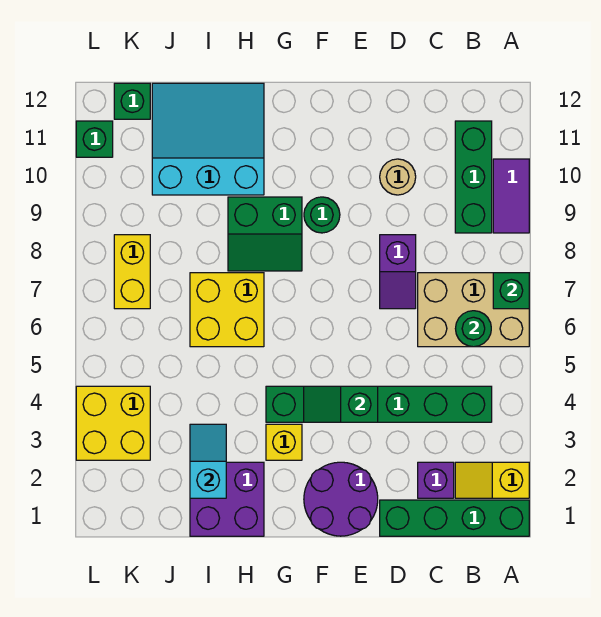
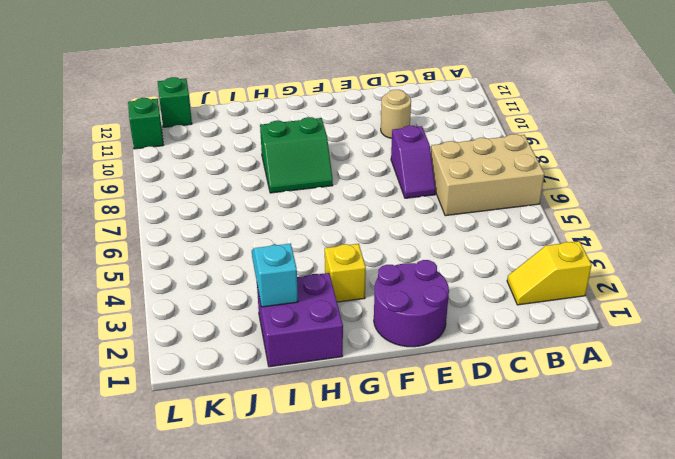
none -> green brick A1:D1 level 1
none -> purple tile A9:A10 level 1
none -> green brick B4:G4 level 1

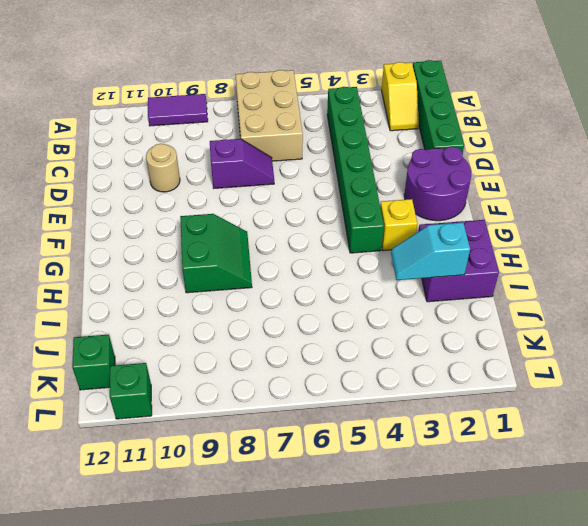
none -> green brick B9:B11 level 1
none -> purple brick C2 level 1
none -> green round brick F9 level 1

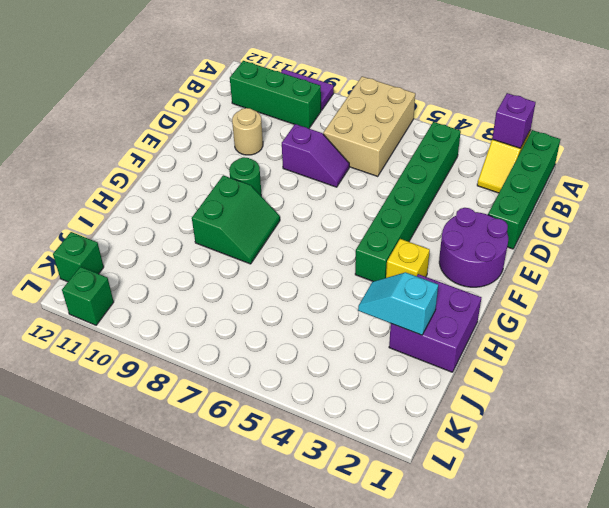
purple brick A2 level 2 -> purple brick C2 level 1
none -> yellow brick H6:I7 level 1
none -> cyan slope H10:J12 level 1 top 10
none -> yellow brick K3:L4 level 1

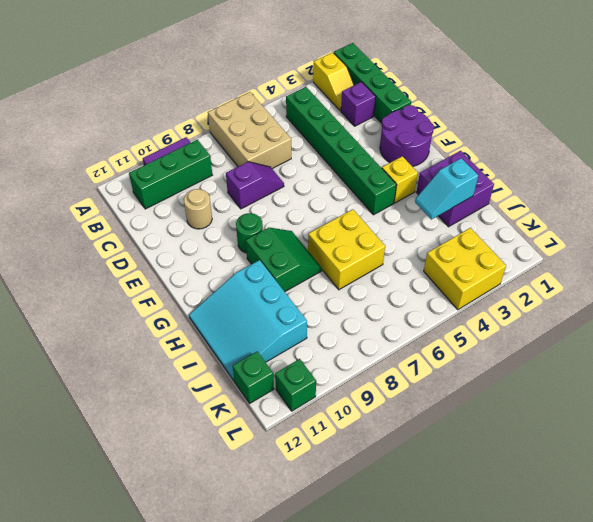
none -> yellow brick K7:K8 level 1
none -> green brick A7 level 2
none -> green round brick B6 level 2

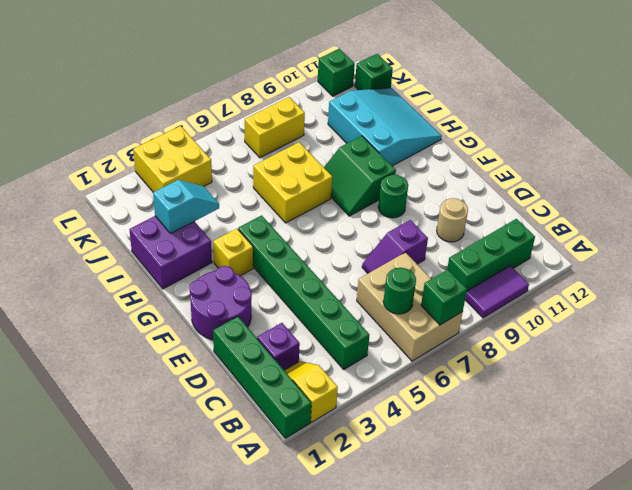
none -> green slope E4:F4 level 2 top E

